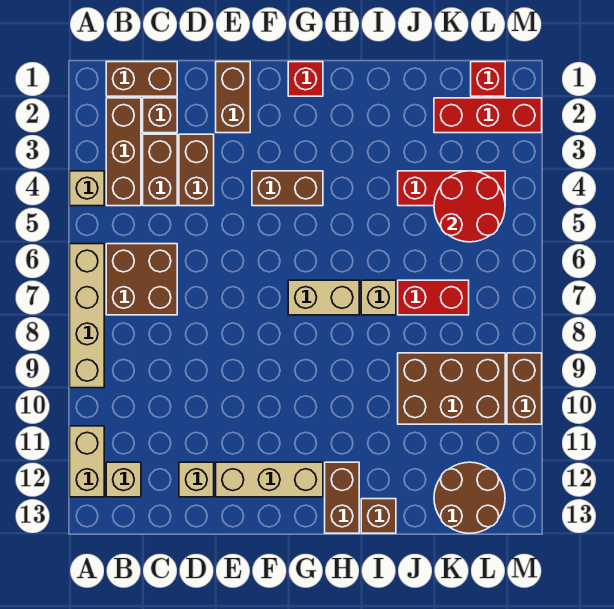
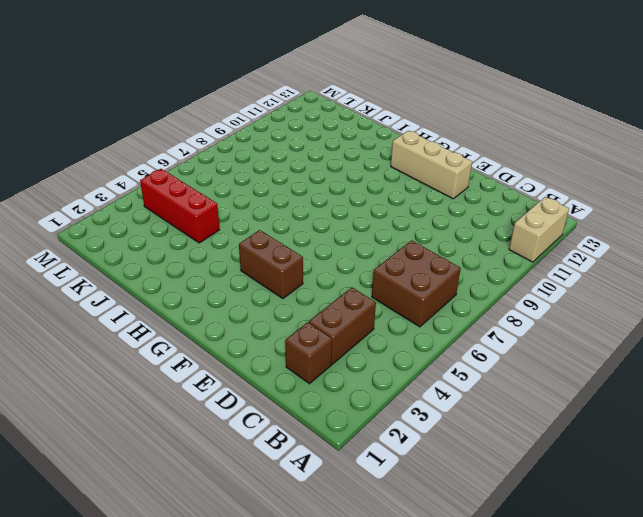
none -> tan brick A4 level 1
none -> tan brick A6:A9 level 1
none -> brown brick B1:C1 level 1

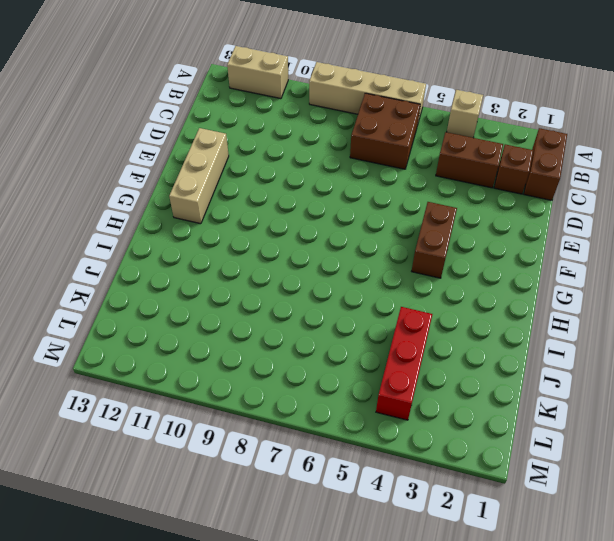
none -> brown brick B2:B4 level 1
none -> tan brick B12 level 1
none -> brown brick D3:D4 level 1

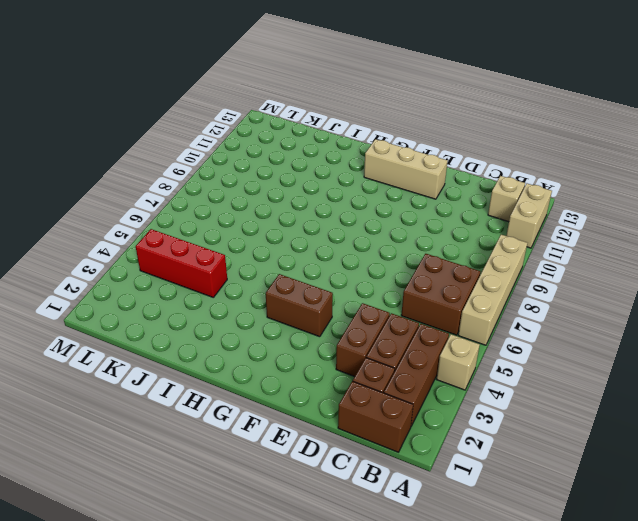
none -> tan brick D12 level 1
none -> brown brick E1:E2 level 1
none -> red brick G1 level 1

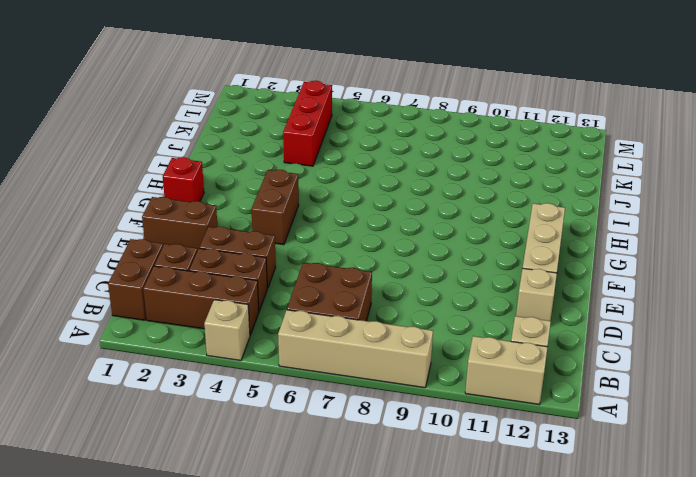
none -> tan brick G7:H7 level 1
none -> brown brick H12:H13 level 1
none -> tan brick I7 level 1

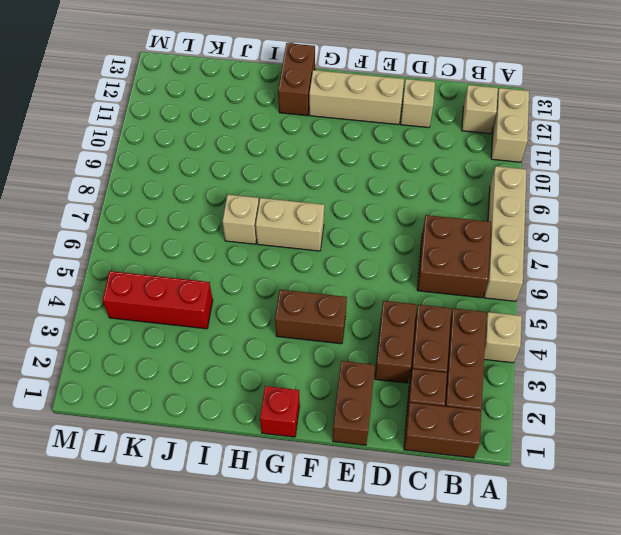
none -> brown brick I13 level 1
none -> red brick J7:K7 level 1
none -> brown brick J9:L10 level 1

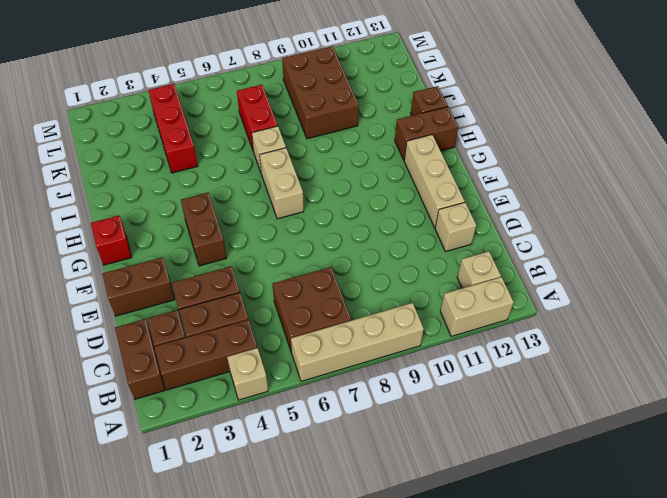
none -> red brick K2:M2 level 1
none -> brown round brick K12:L13 level 1
none -> red brick L1 level 1

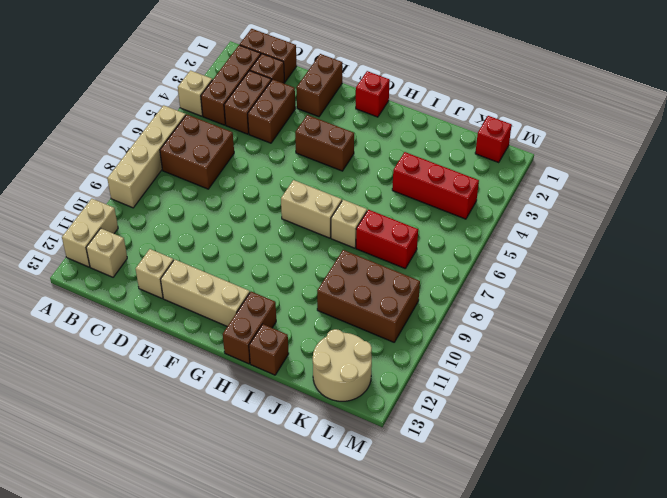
tan round brick K12:L13 level 1 -> brown round brick K12:L13 level 1
none -> red brick K2:M2 level 1
none -> brown brick M9:M10 level 1
none -> red round brick K4:L5 level 2

